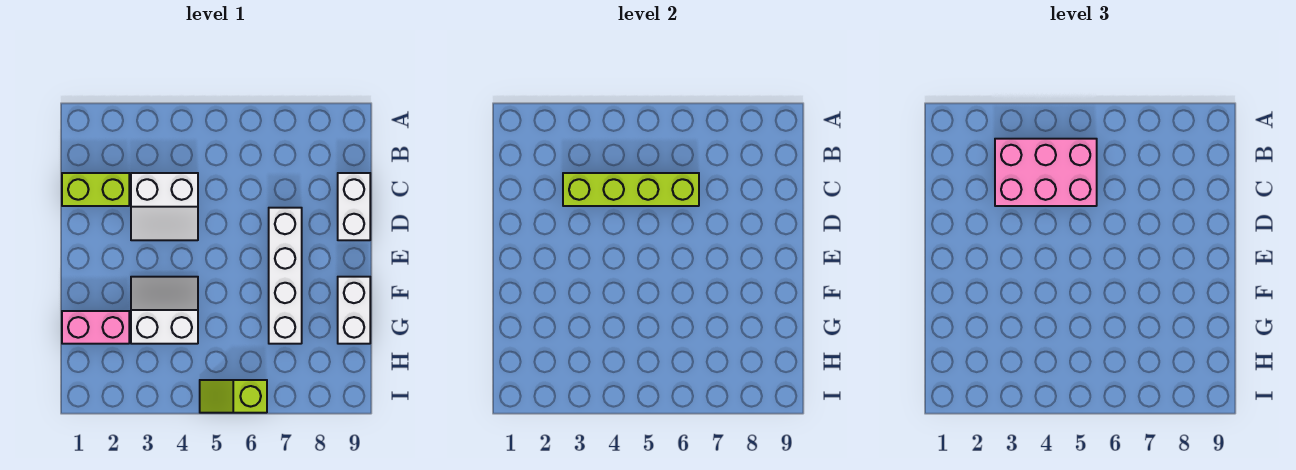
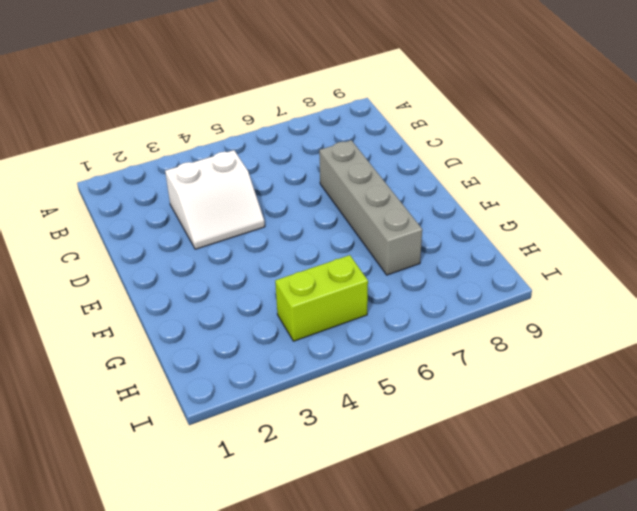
grey brick D7:G7 level 1 -> white brick D7:G7 level 1
lime brick H4:H5 level 1 -> lime brick C1:C2 level 1
none -> white brick C9:D9 level 1
none -> white slope F3:G4 level 1 top G

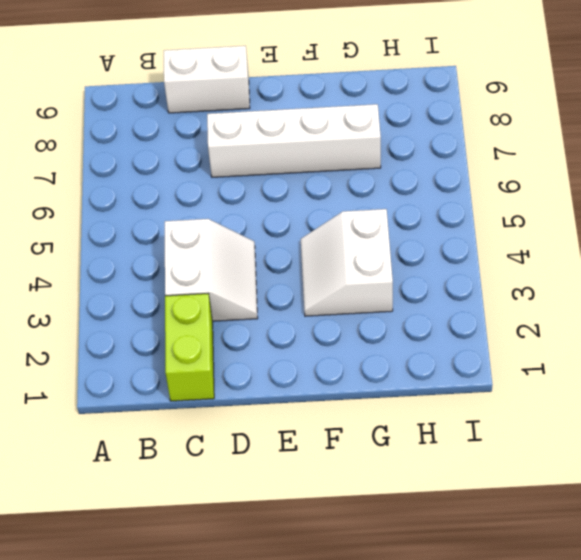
none -> white brick F9:G9 level 1
none -> pink brick G1:G2 level 1

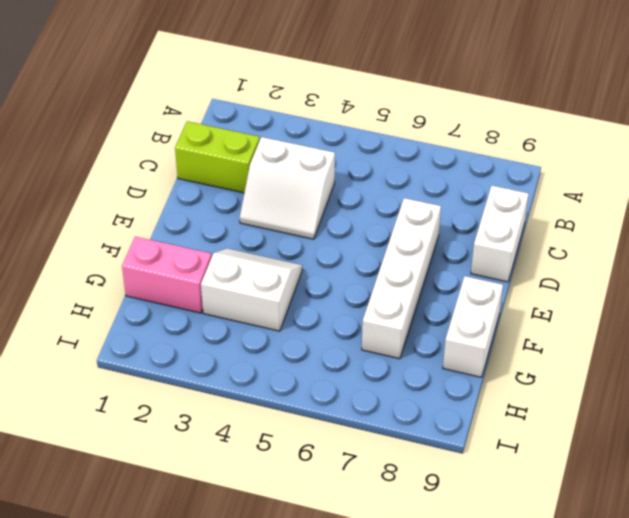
none -> lime slope I5:I6 level 1 top 6
none -> lime brick C3:C6 level 2

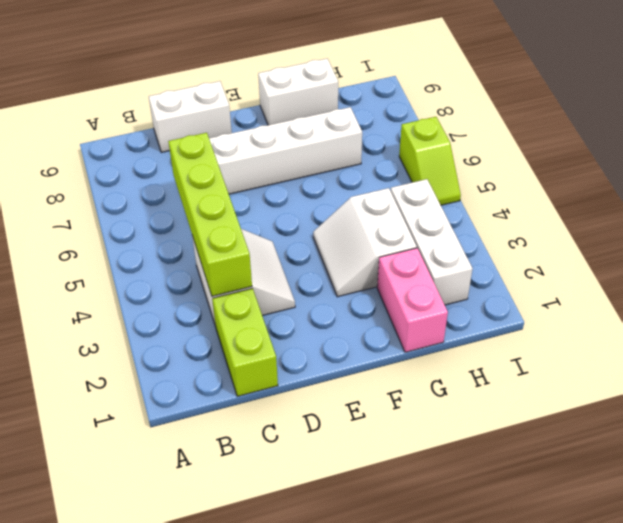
white brick H2:H4 level 1 -> none
none -> pink brick B3:C5 level 3

